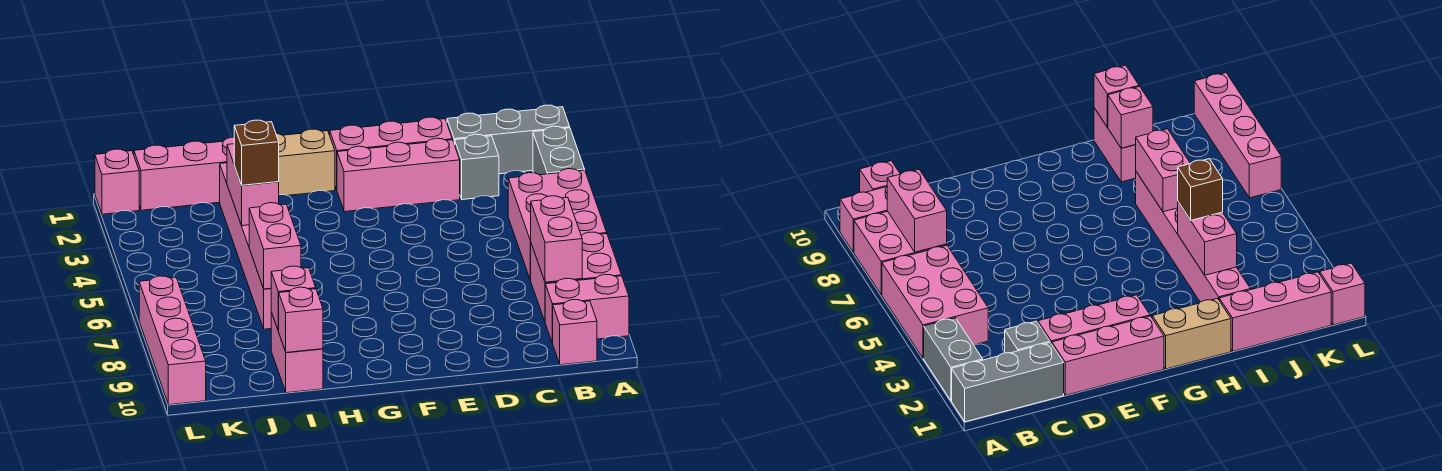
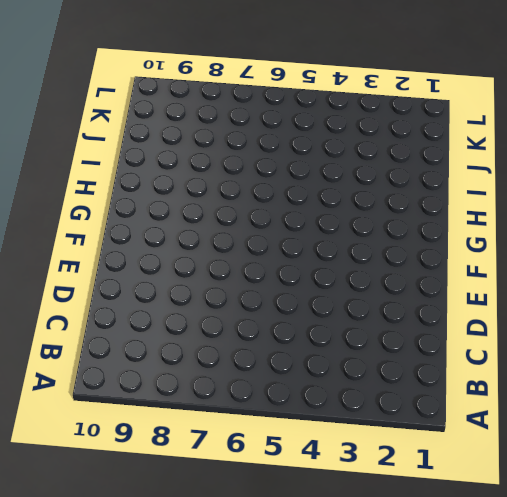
none -> grey brick A1:C1 level 1
none -> grey brick A2:A3 level 1
none -> pink brick A4:B6 level 1

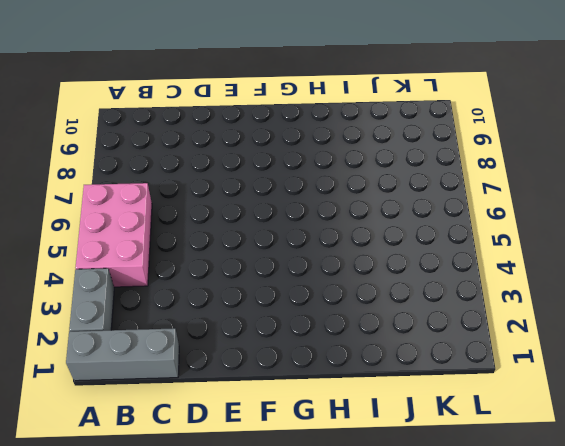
none -> pink brick A7:B8 level 1
none -> pink brick A9:B9 level 1
none -> pink brick B10 level 1

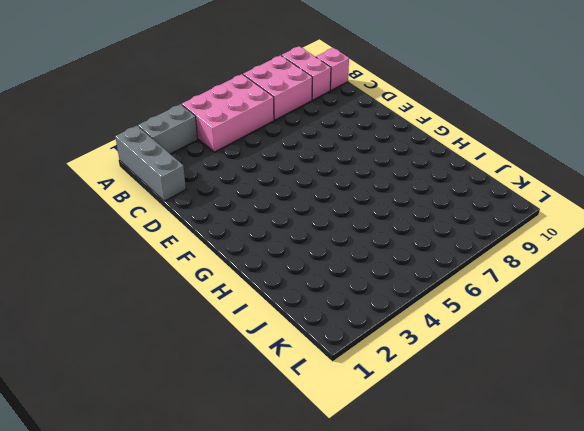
none -> grey brick C2 level 1
none -> pink brick D1:F1 level 1
none -> pink brick D2:F2 level 1

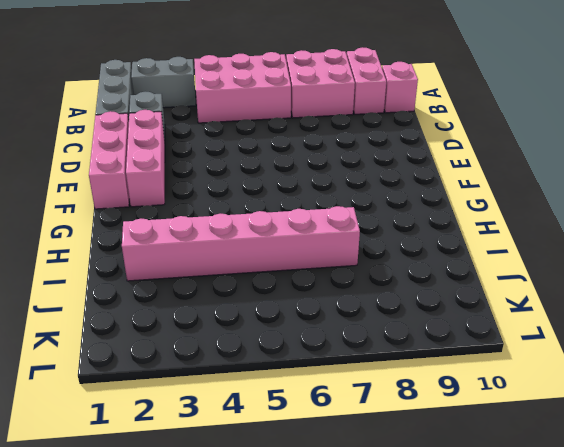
none -> tan brick G1:H1 level 1
none -> pink brick I1:K1 level 1
none -> pink brick I9:I10 level 1

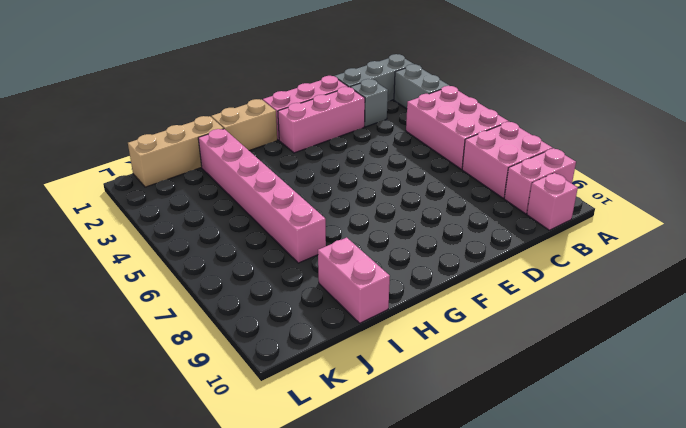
tan brick I1:K1 level 1 -> pink brick I1:K1 level 1
none -> pink brick L1 level 1
none -> pink brick L7:L10 level 1
none -> pink brick B7:B8 level 2

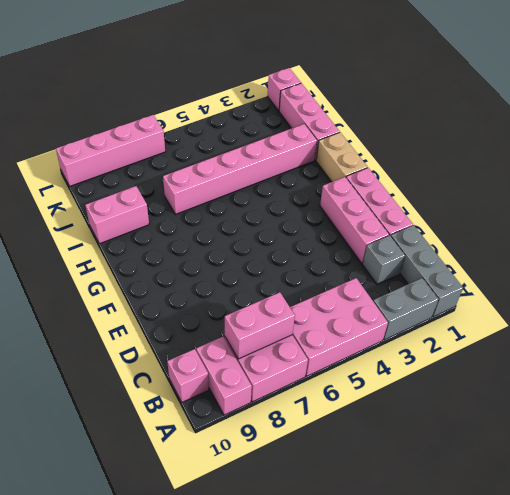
none -> pink brick I3:I4 level 2
none -> pink brick I6:I7 level 2
none -> pink brick I9 level 2

